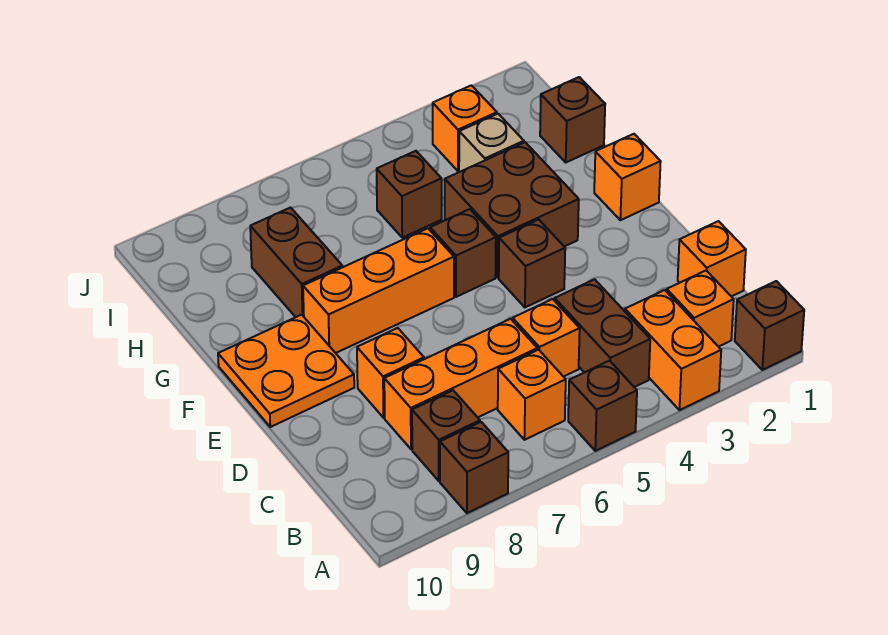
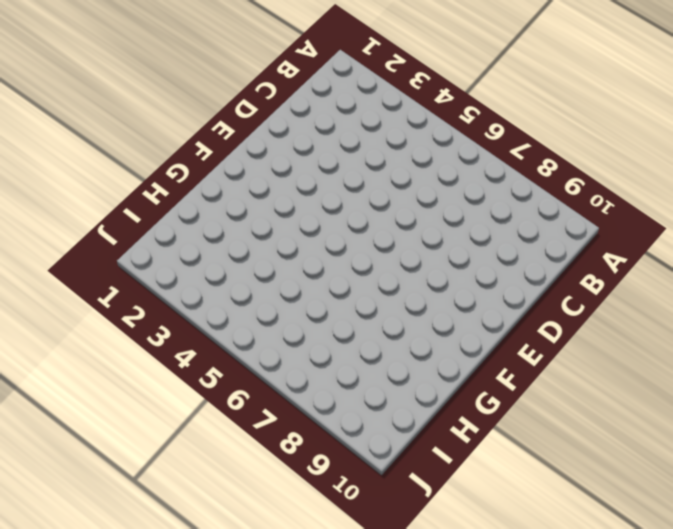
none -> brown brick A1 level 1
none -> orange brick A3:B3 level 1
none -> brown brick A5 level 1

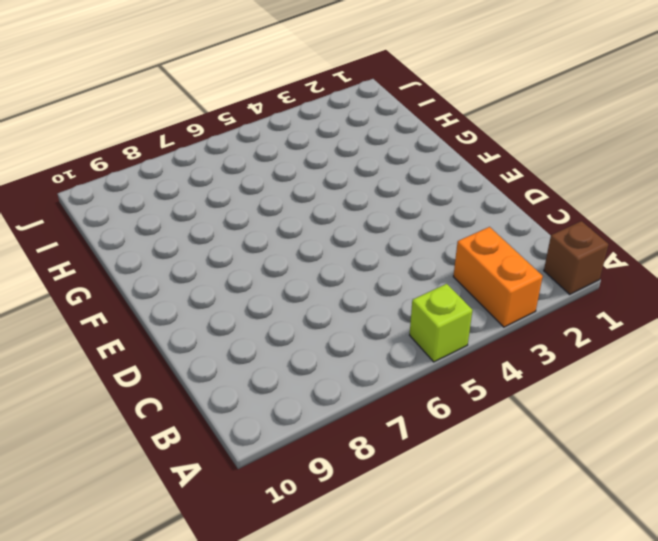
lime brick A5 level 1 -> brown brick A5 level 1
none -> brown brick A8 level 1
none -> orange brick B2 level 1
none -> brown brick B4:C4 level 1

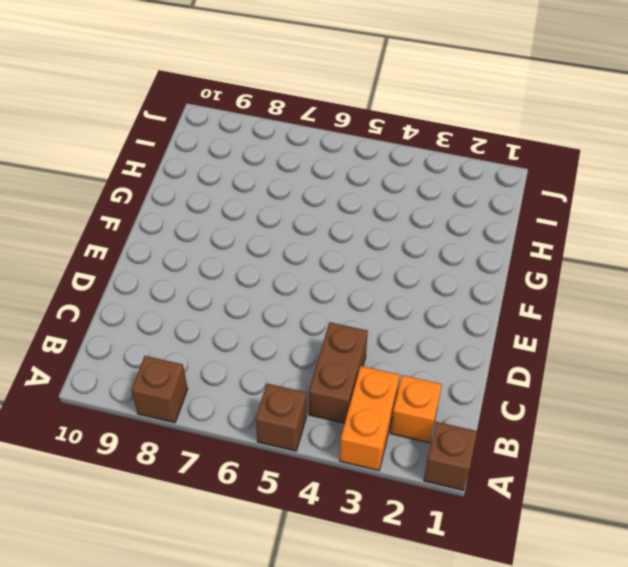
none -> orange brick B6 level 1
none -> brown brick B8 level 1
none -> orange brick C1 level 1

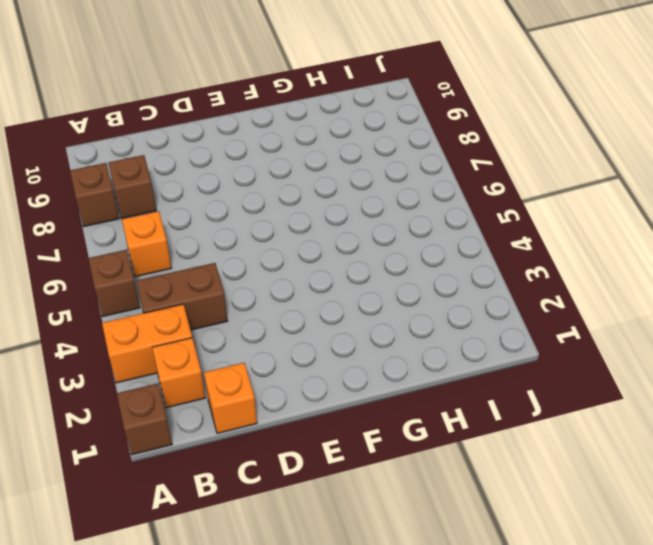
none -> orange brick C5 level 1
none -> orange brick C6:C8 level 1
none -> orange brick D8 level 1

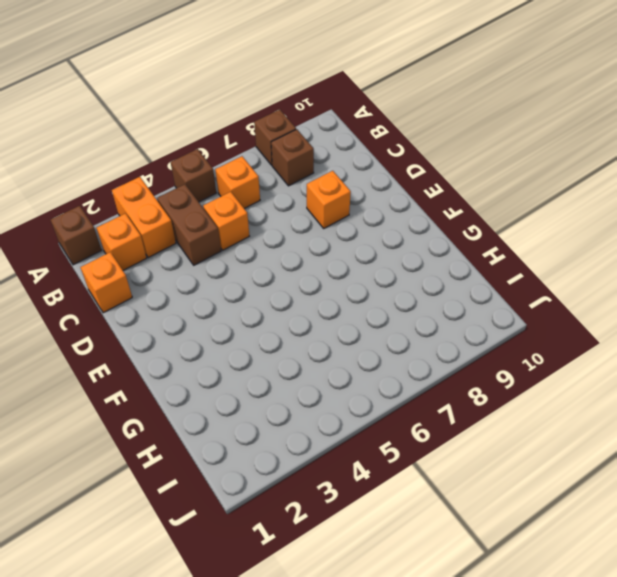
none -> orange brick C6:C8 level 1
none -> brown brick E4 level 1
none -> orange plate E9:F10 level 1

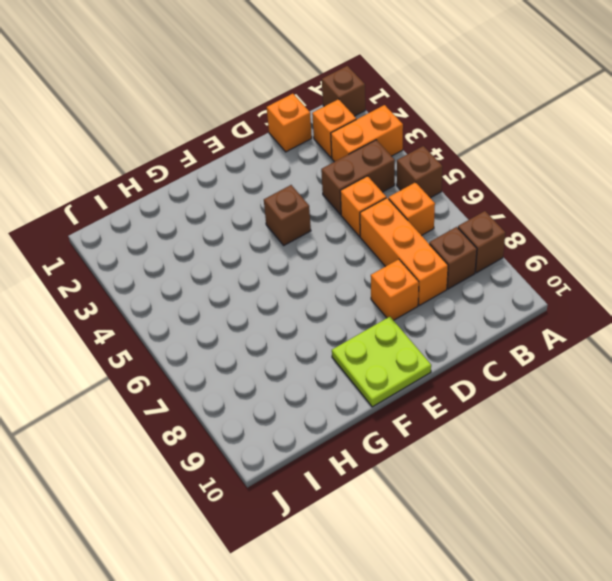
lime plate E9:F10 level 1 -> orange plate E9:F10 level 1
none -> orange brick F1 level 1
none -> brown brick F3:G4 level 1
none -> brown brick F5 level 1

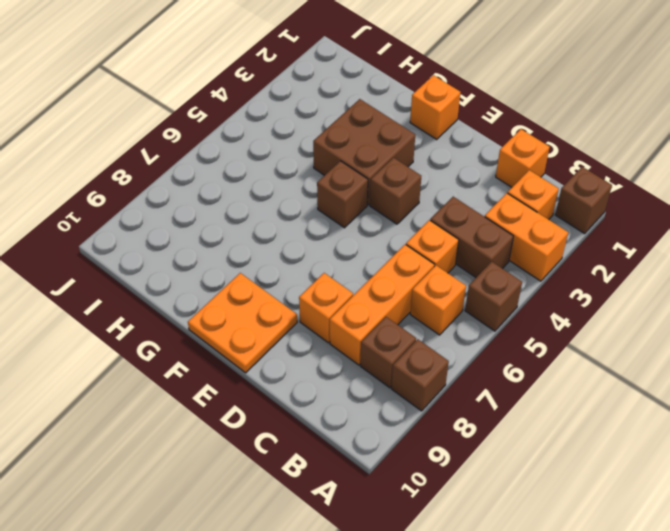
none -> orange brick F6:F8 level 1
none -> brown brick G8:H8 level 1
none -> brown brick H1 level 1

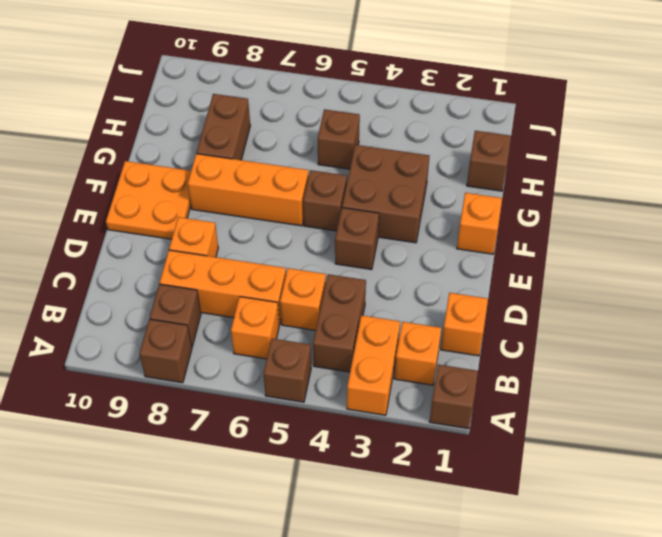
none -> tan brick H3 level 1
none -> orange brick I3 level 1

